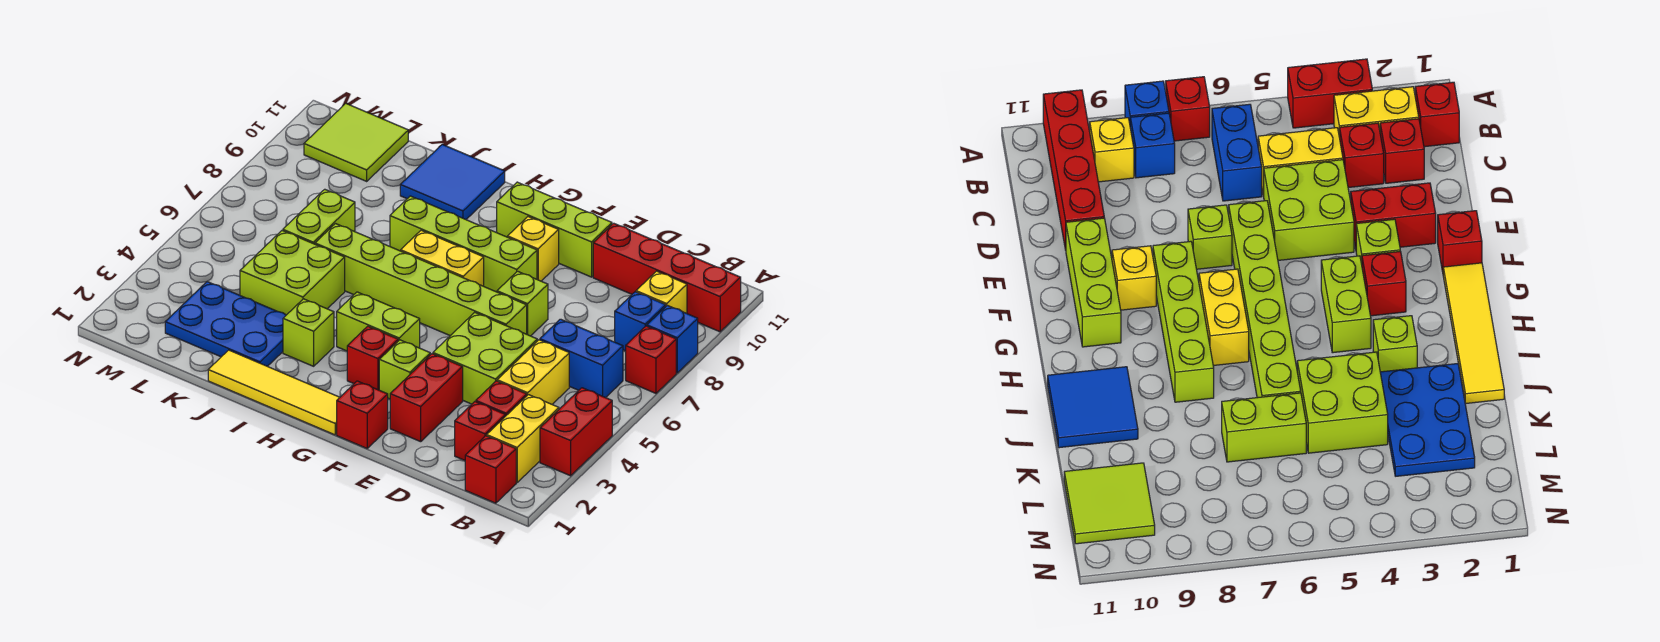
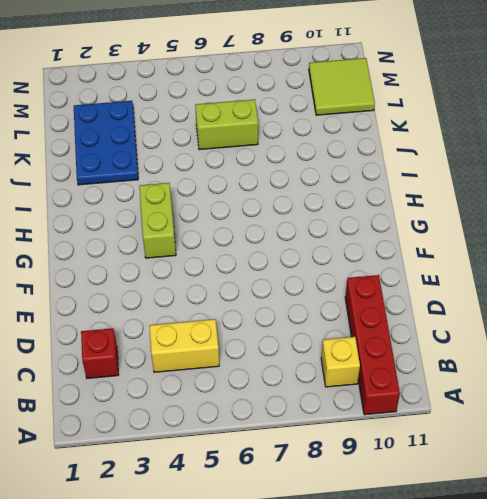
none -> red brick A3:A4 level 1
none -> red brick A7 level 1
none -> blue brick A8 level 1
none -> red brick B1 level 1

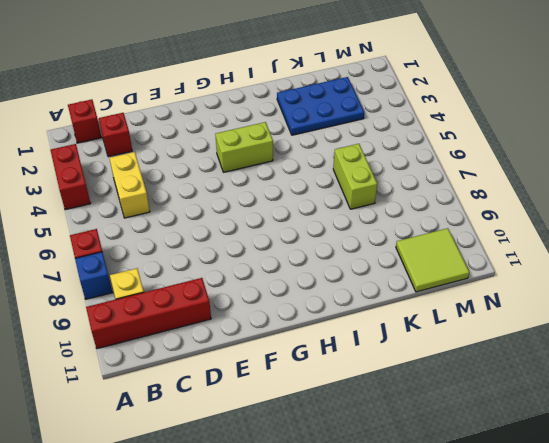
none -> yellow brick B2:B3 level 1
none -> blue brick B6:C6 level 1
none -> blue brick B8 level 1
none -> red brick C3 level 1

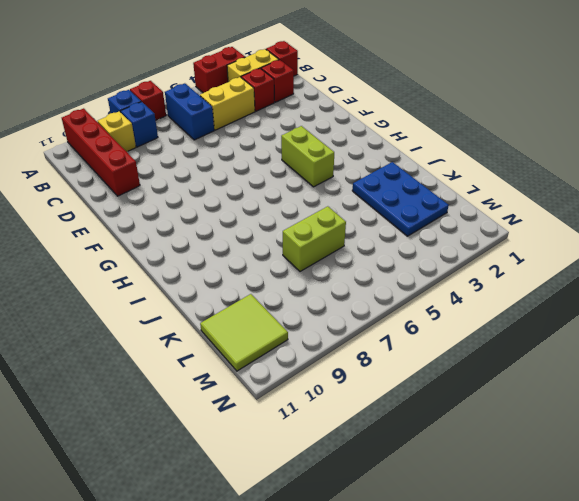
none -> lime brick D4:E5 level 1
none -> red brick E2:E3 level 1
none -> lime brick E6:J6 level 1
none -> lime brick E7 level 1

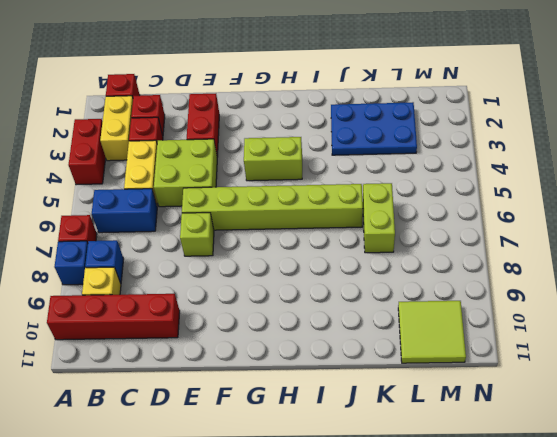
none -> lime brick E10:G10 level 1
none -> red brick F1 level 1
none -> lime brick F3 level 1
none -> lime brick F8:I8 level 1

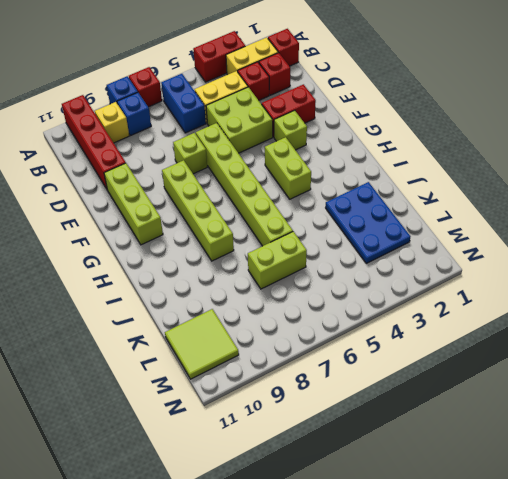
none -> red brick F1 level 1
none -> yellow brick F9 level 1
none -> yellow tile G1:J1 level 1
none -> red brick G3 level 1

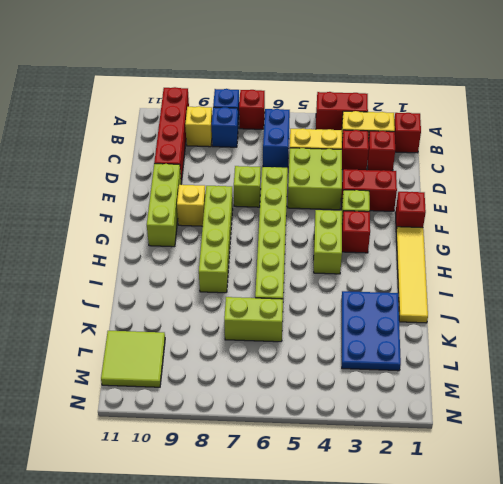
none -> yellow brick G7:H7 level 1
none -> lime brick I3 level 1
none -> blue tile I10:J11 level 1
none -> lime brick J4:K5 level 1

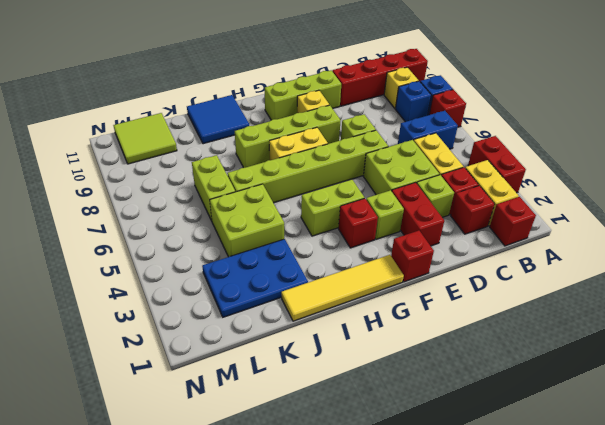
lime brick D3 level 1 -> lime brick I3 level 1

